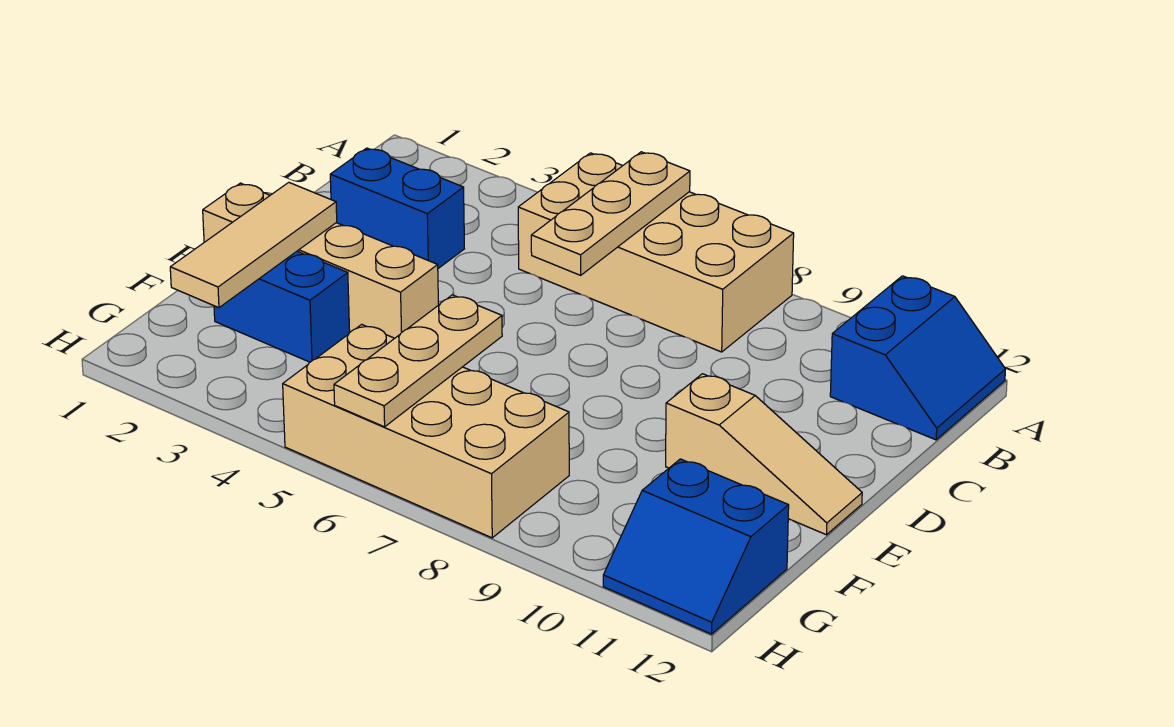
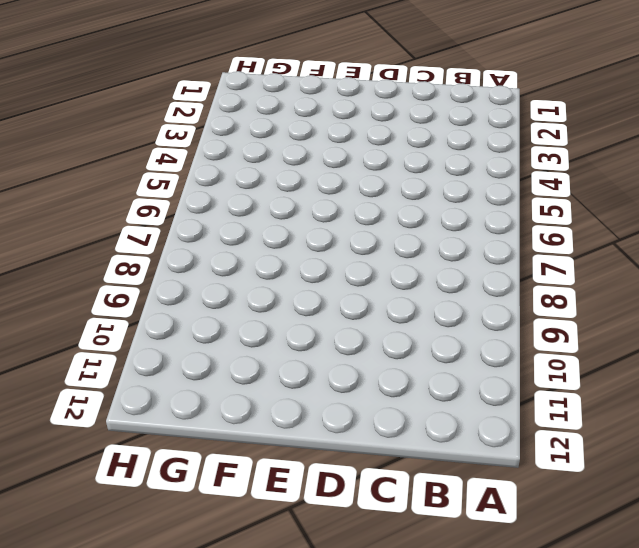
none -> tan brick A5:B8 level 1
none -> blue slope A11:B12 level 1 top 11

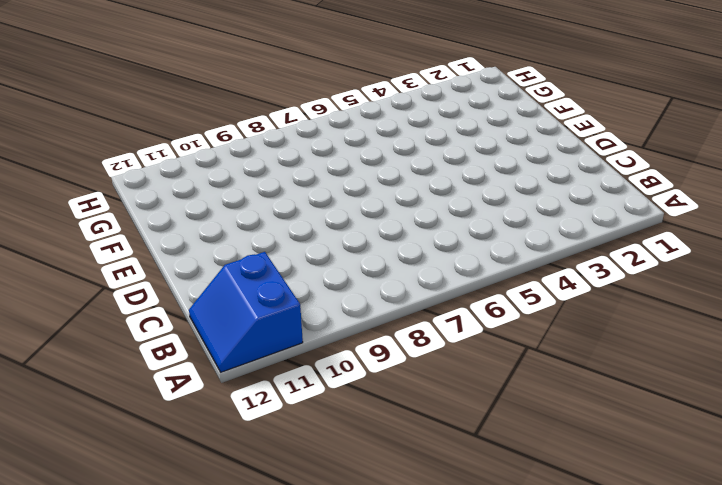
none -> tan brick A5:B8 level 1
none -> blue brick C2:C3 level 1

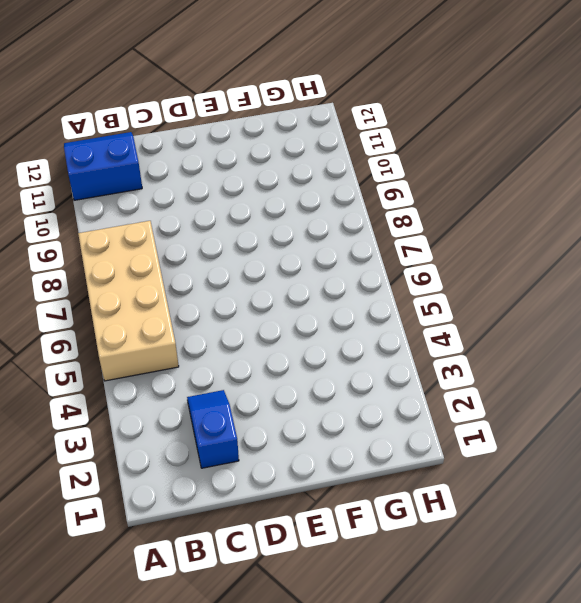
blue slope C2:C3 level 1 top 2 -> blue brick C2:C3 level 1
none -> tan brick E1:E4 level 1
none -> tan slope E10:E12 level 1 top 10

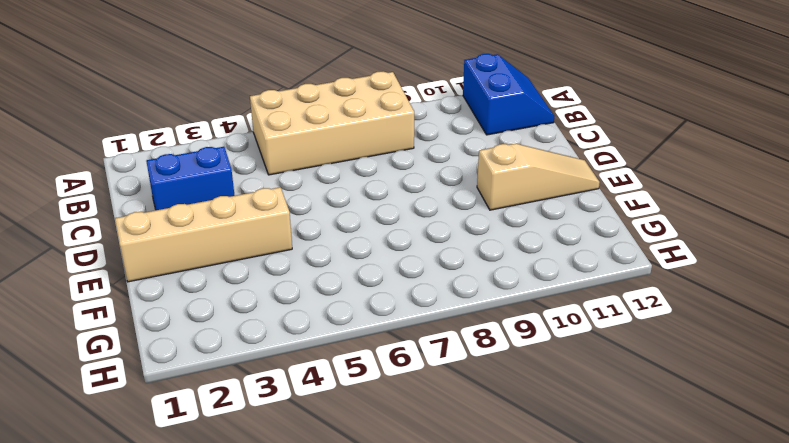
none -> blue brick F2:F3 level 1
none -> tan brick G5:H8 level 1

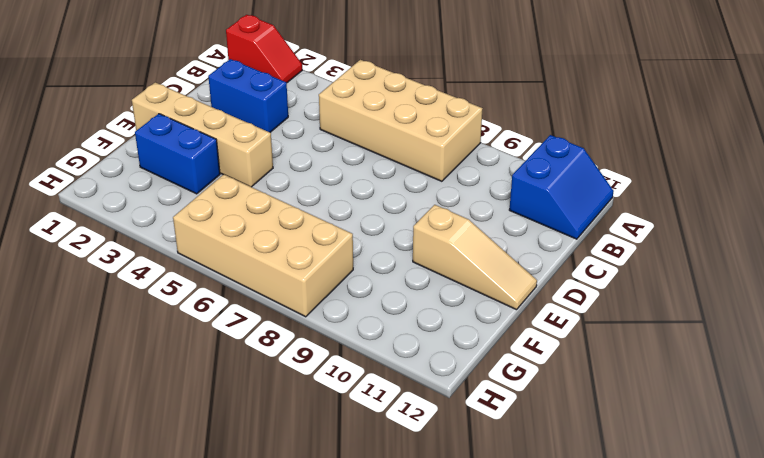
red slope A1:A2 level 1 top 1 -> none
none -> blue slope G11:H12 level 1 top G
none -> tan plate A6:C6 level 2

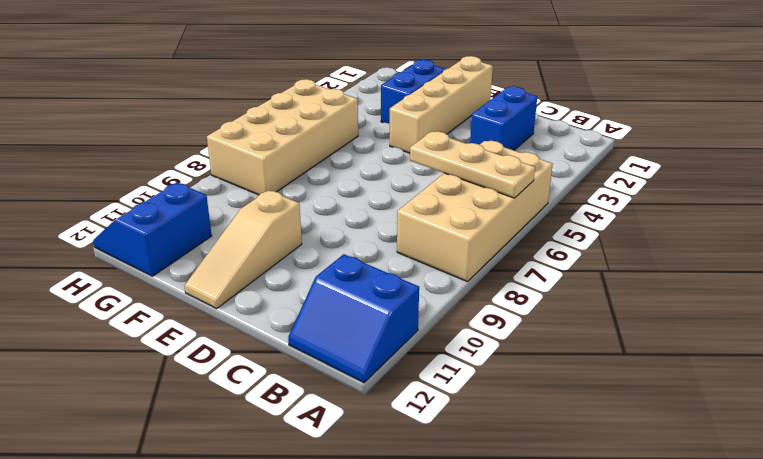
none -> tan tile E2:G2 level 2
none -> tan plate F6:H6 level 2

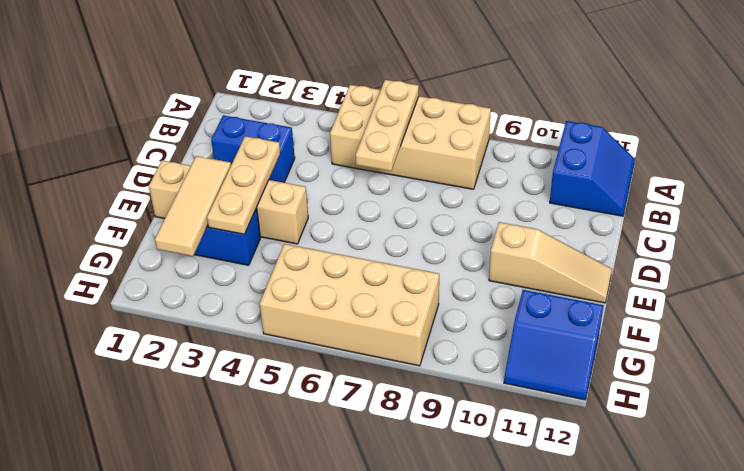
tan plate D3:F3 level 2 -> tan plate F6:H6 level 2

